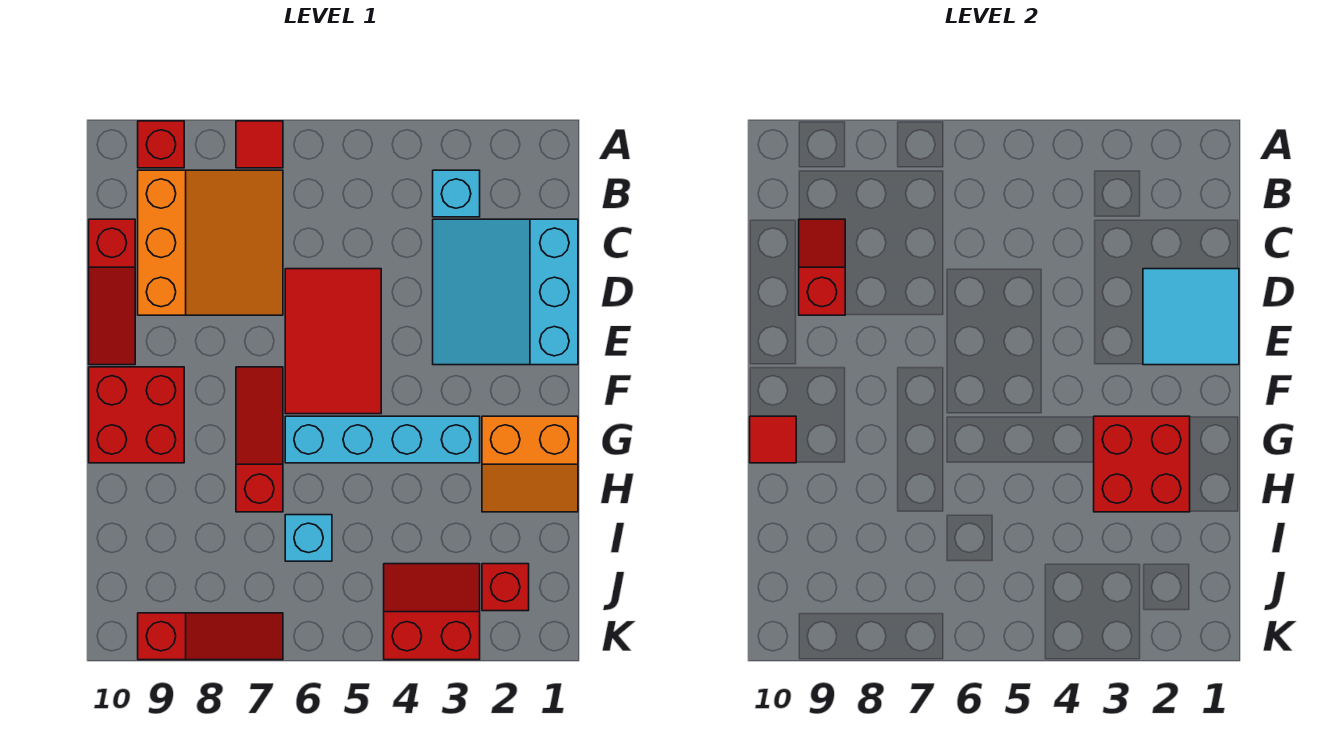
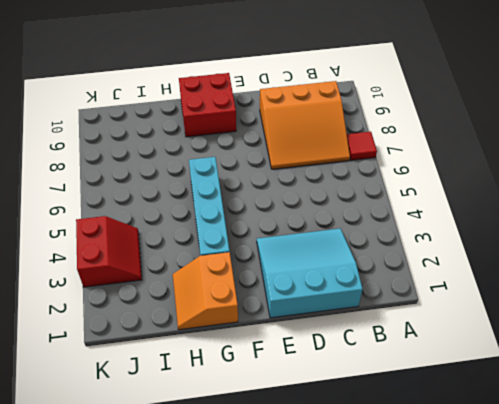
none -> red brick A9 level 1
none -> cyan brick B3 level 1
none -> red slope C10:E10 level 1 top C

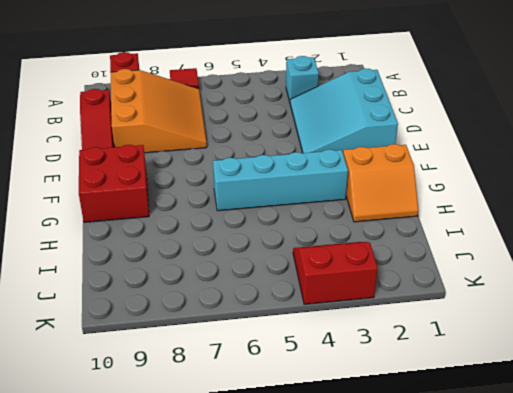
none -> red tile D5:F6 level 1
none -> red slope F7:H7 level 1 top H
none -> cyan brick I6 level 1

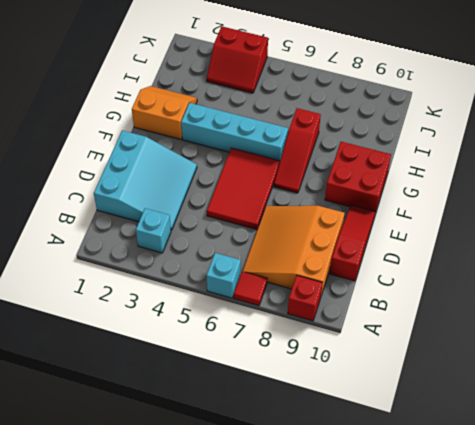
cyan brick A6 level 1 -> cyan brick I6 level 1
none -> red brick J2 level 1
none -> red slope K7:K9 level 1 top 9
none -> red slope C9:D9 level 2 top D

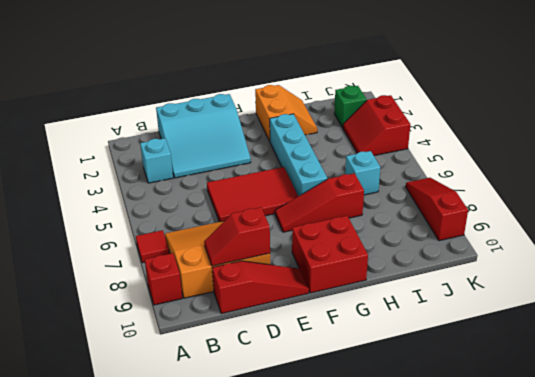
green brick J2 level 1 -> red brick J2 level 1
none -> cyan tile D1:E2 level 2
none -> red brick G2:H3 level 2
none -> red tile G10 level 2

